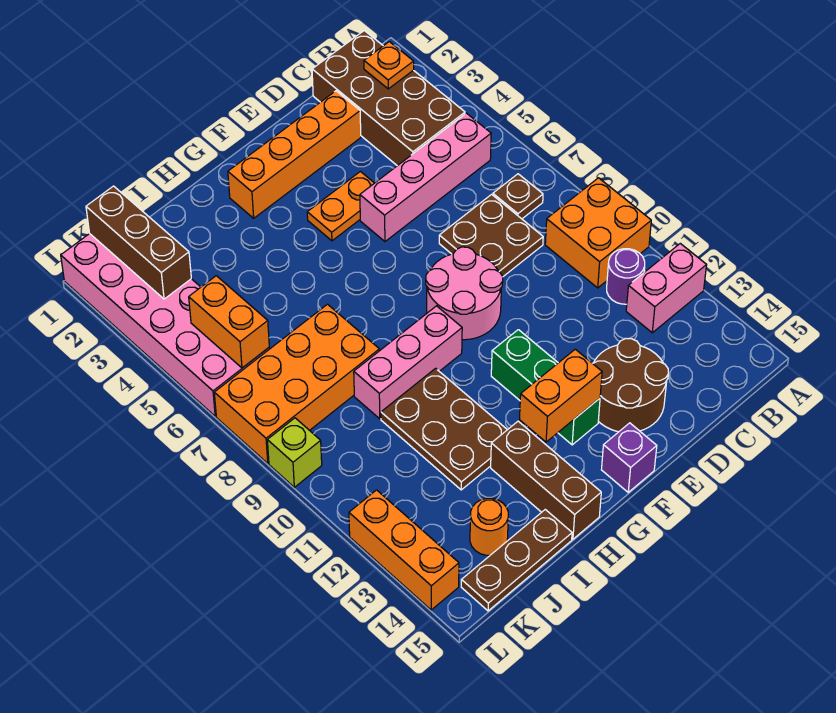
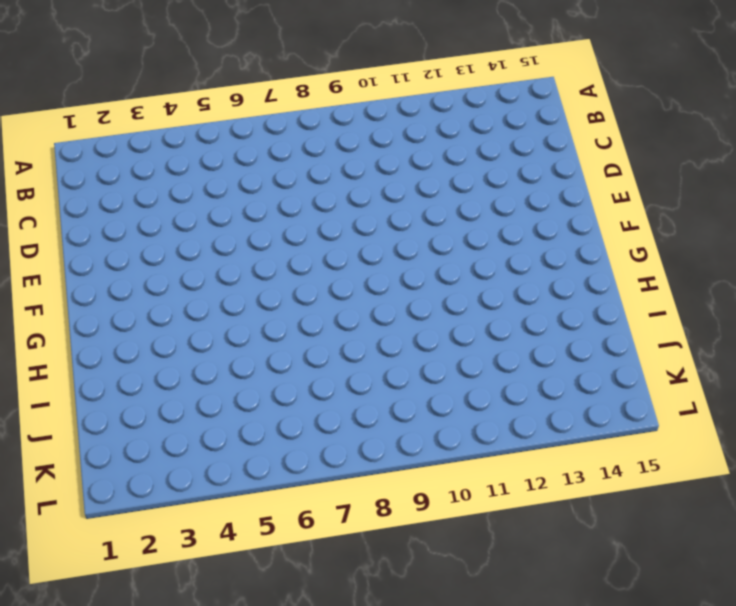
none -> orange brick A9:B10 level 1
none -> pink brick A12:B12 level 1
none -> brown brick B1:C4 level 1

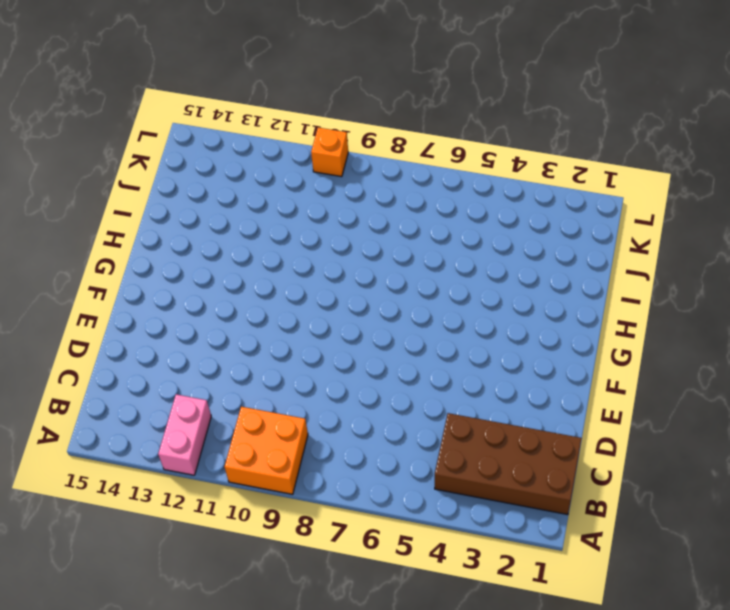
orange brick L10 level 1 -> none
none -> pink brick B5:E5 level 1
none -> brown plate B7 level 1
none -> purple round brick B11 level 1

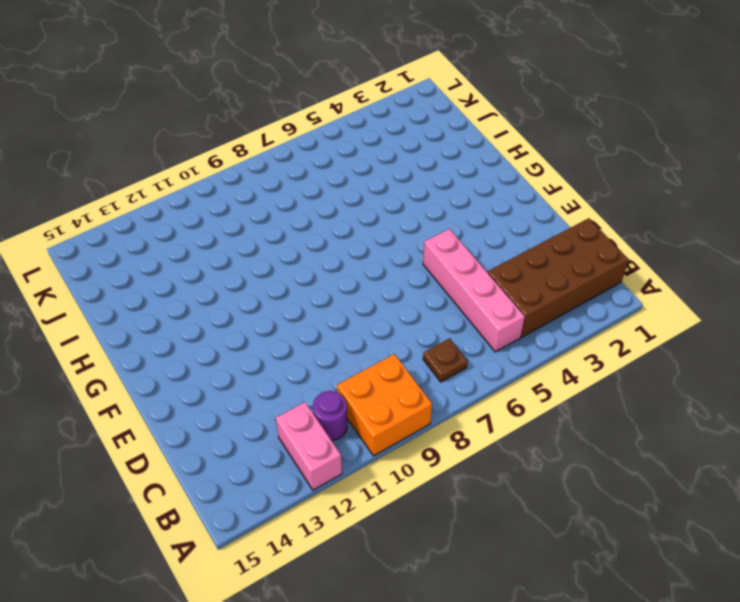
none -> brown plate C7:D8 level 1
none -> orange brick D2:G2 level 1
none -> brown round brick D13:E14 level 1

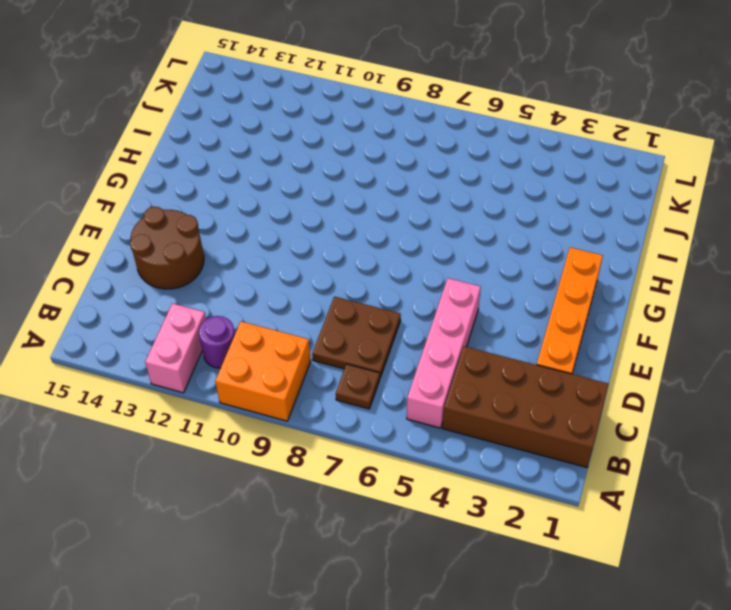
none -> orange plate E4:F4 level 1
none -> pink round brick E8:F9 level 1
none -> green brick F11:F13 level 1

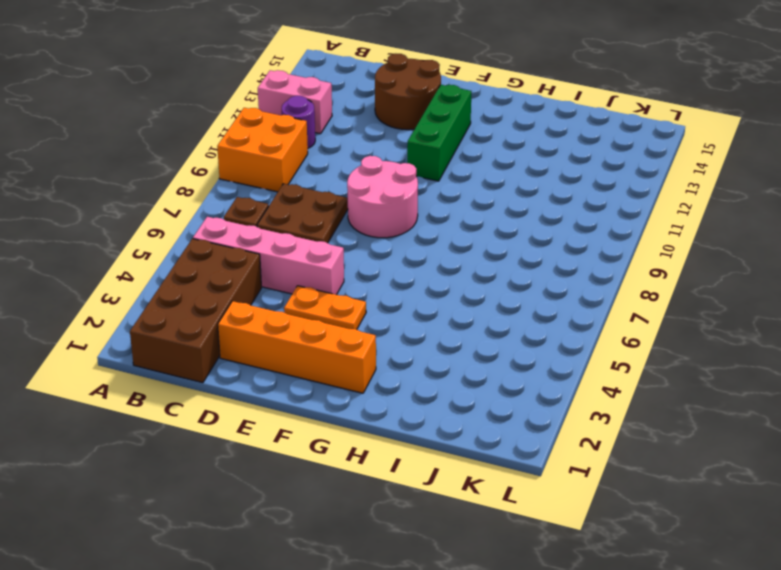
none -> purple brick F15 level 1
none -> pink brick G9:I9 level 1
none -> brown plate H10:I12 level 1

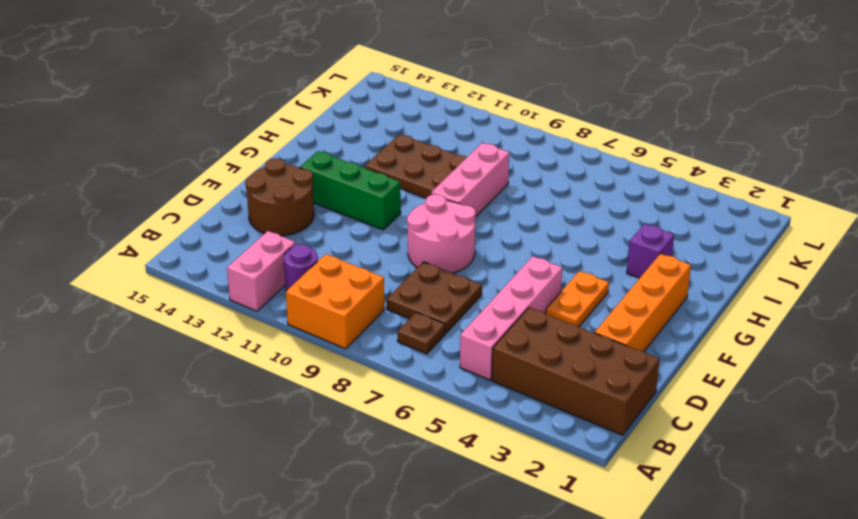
purple brick H3 level 1 -> purple brick F15 level 1
none -> brown brick H13:H15 level 1
none -> orange brick I7:L8 level 1
none -> brown plate I15:K15 level 1

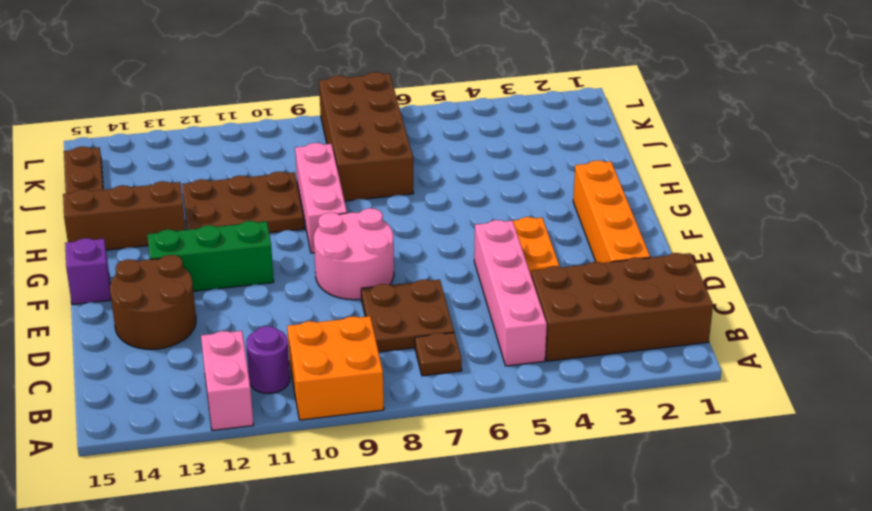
brown brick I7:L8 level 1 -> orange brick I7:L8 level 1
none -> orange round brick J14 level 1
none -> pink brick K1:L6 level 1
none -> lime brick L9 level 1

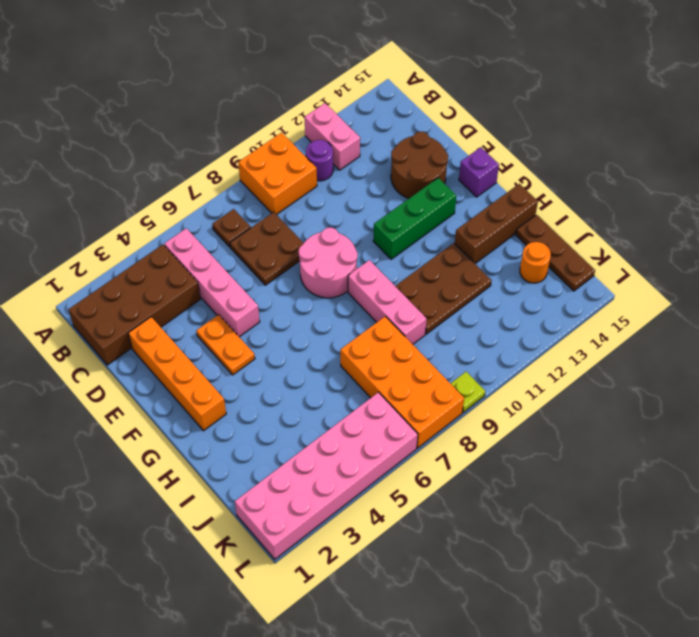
lime plate L9 level 1 -> lime brick L9 level 1
none -> orange brick L12:L14 level 1
none -> orange plate B2 level 2
none -> orange brick F13:G13 level 2

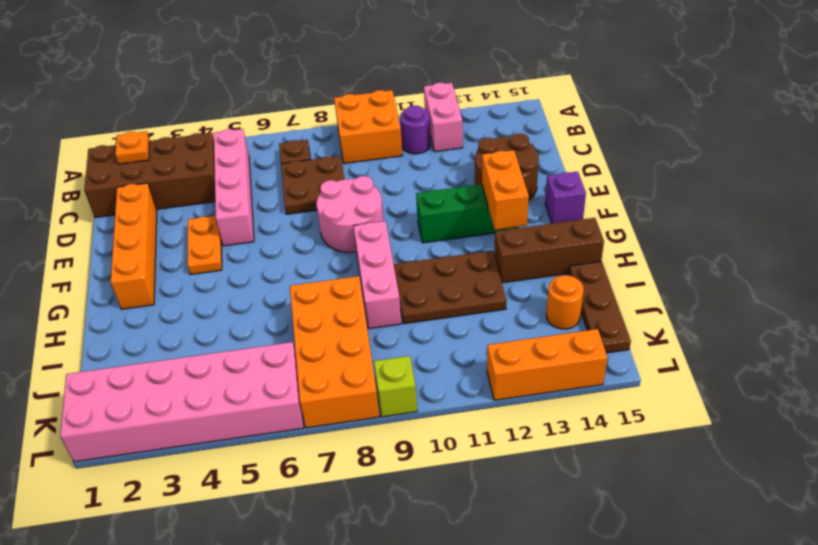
none -> brown brick K1:K3 level 2
none -> orange brick K5:K6 level 2

